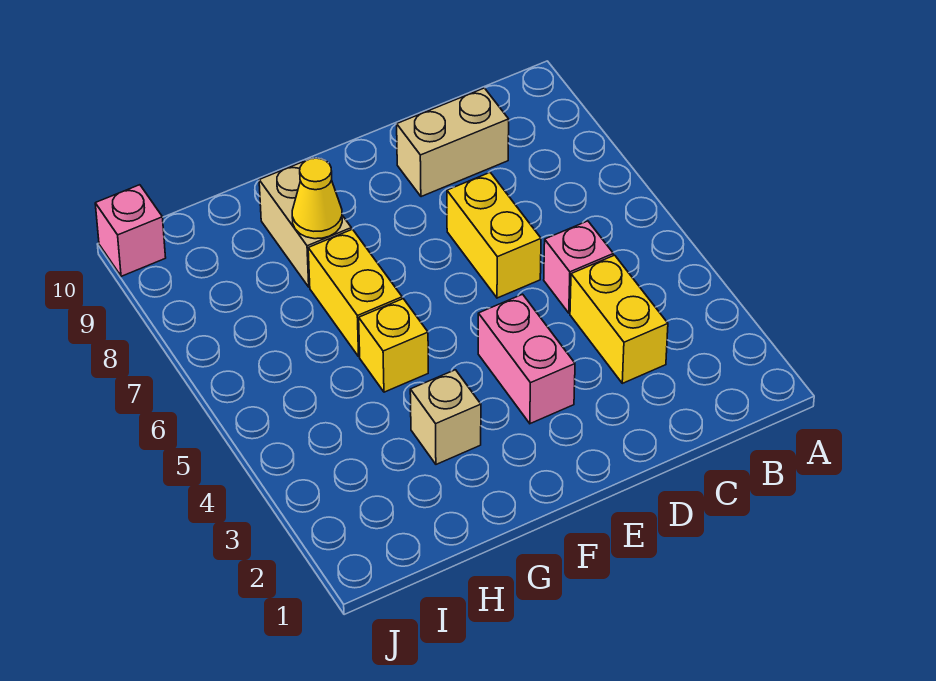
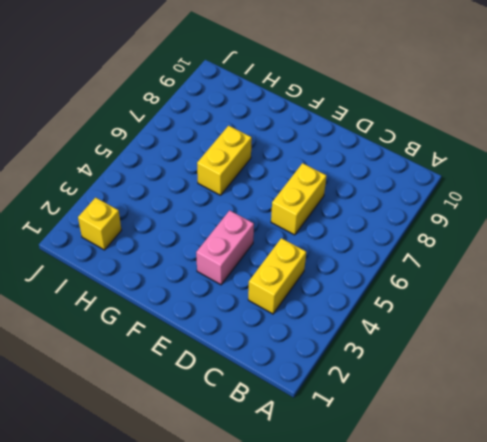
yellow brick I2 level 1 -> yellow brick G5 level 1
none -> pink brick C5 level 1
none -> tan brick C9:D9 level 1

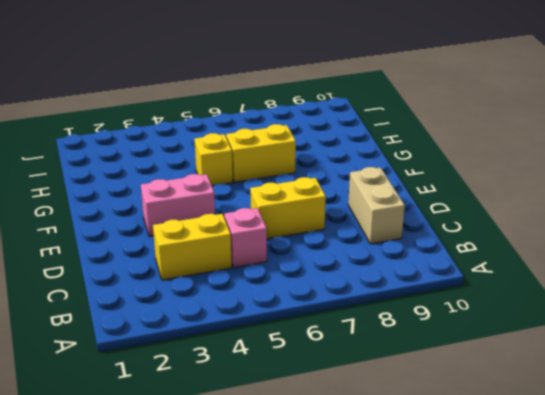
none -> tan brick G3 level 1
none -> tan brick G8:G9 level 1

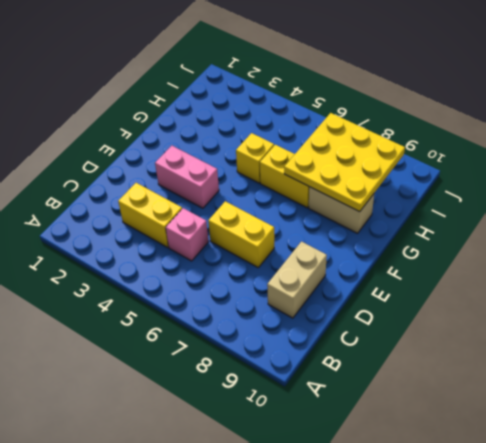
yellow plate G7:I9 level 2 -> yellow cone G8 level 2
none -> tan brick G3 level 1
none -> pink brick J10 level 1

